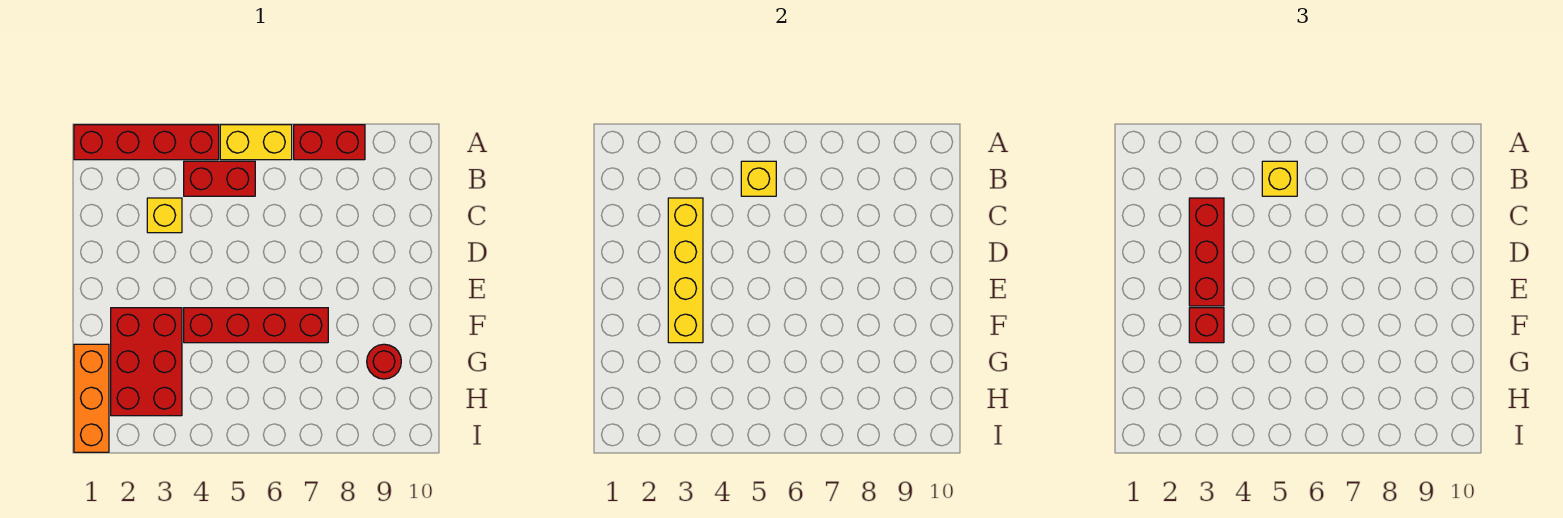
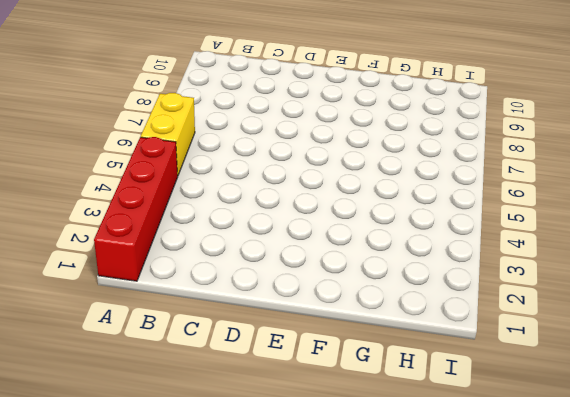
none -> red brick A7:A8 level 1
none -> red brick B4:B5 level 1
none -> yellow brick C3 level 1

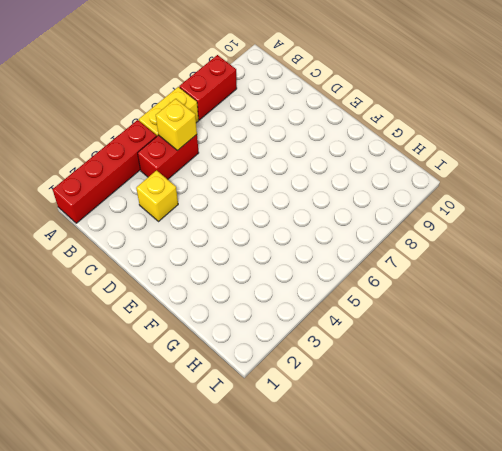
none -> red brick F2:H3 level 1
none -> red brick F4:F7 level 1
none -> orange brick G1:I1 level 1

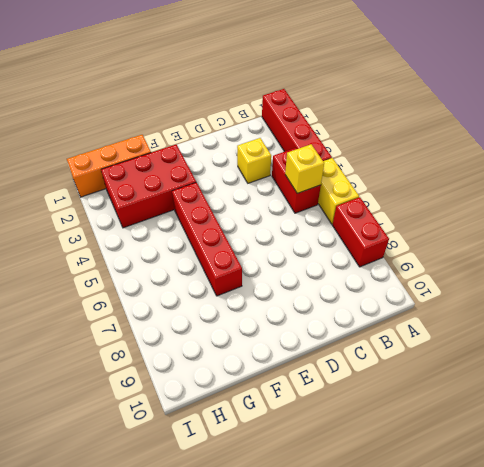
none -> red round brick G9 level 1
none -> yellow brick C3:F3 level 2
none -> yellow brick B5 level 3

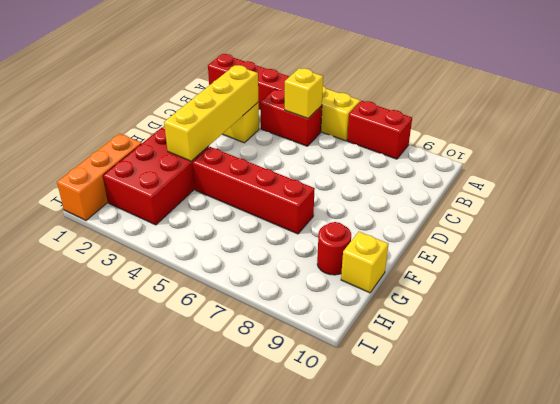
yellow brick G10 level 1 -> yellow brick B5 level 3
none -> red brick C3:E3 level 3
none -> red brick F3 level 3

